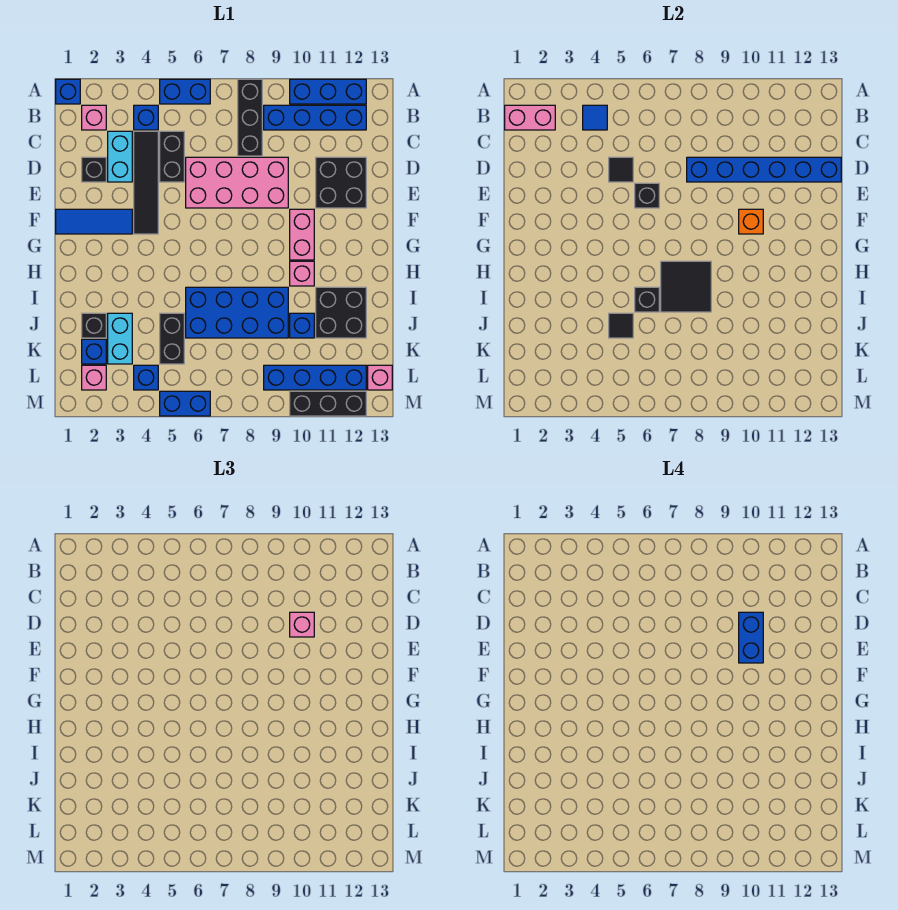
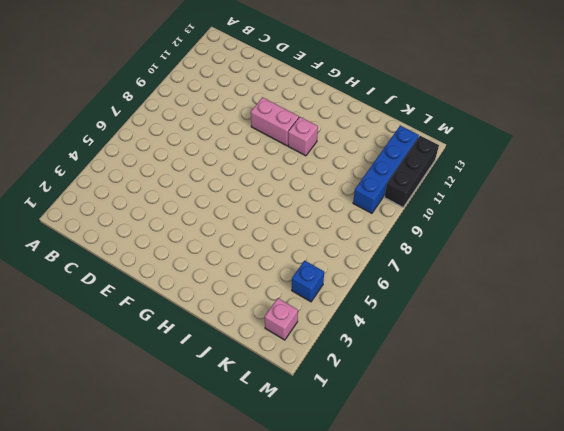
none -> blue brick A1 level 1
none -> blue brick A5:A6 level 1
none -> black brick A8:C8 level 1
none -> blue brick A10:A12 level 1

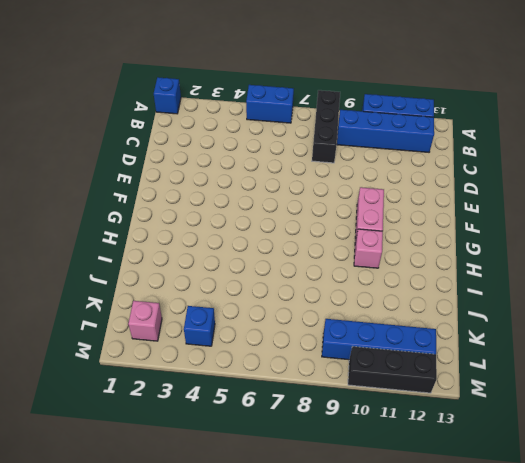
none -> pink brick B2 level 1
none -> blue brick B4 level 1
none -> cyan brick C3:D3 level 1
none -> black tile C4:F4 level 1

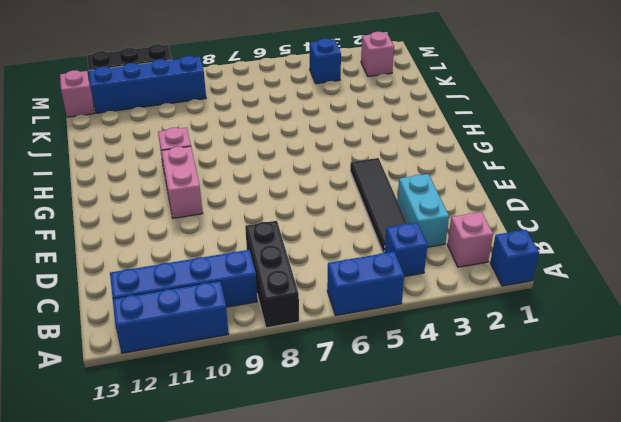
none -> black brick C5:D5 level 1
none -> black brick D2 level 1
none -> pink brick D6:E9 level 1
none -> black brick D11:E12 level 1

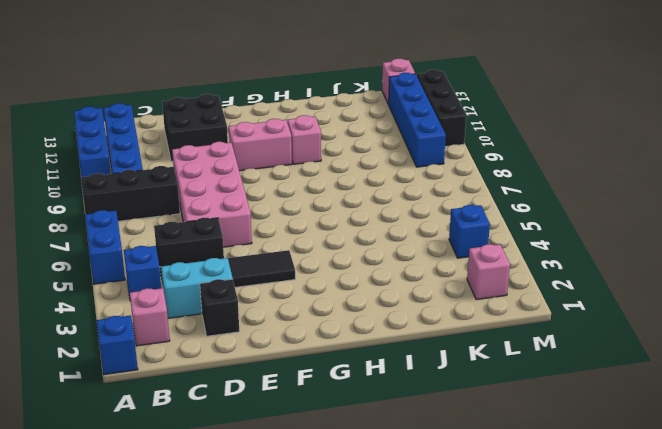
none -> blue tile F1:F3 level 1
none -> blue brick I6:J9 level 1
none -> black brick I11:J12 level 1
none -> black brick J2 level 1

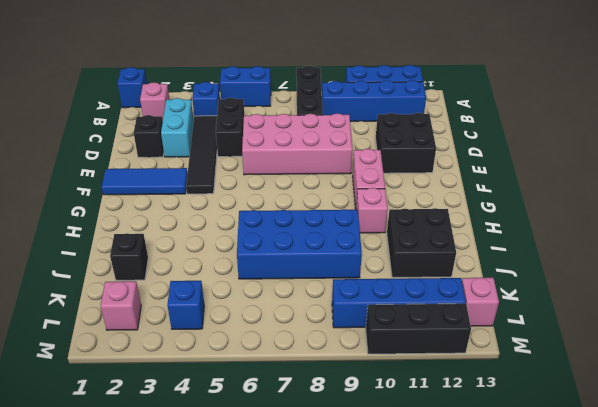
none -> cyan brick J3:K3 level 1
none -> black brick J5:K5 level 1
none -> blue brick J10 level 1
none -> blue brick K2 level 1

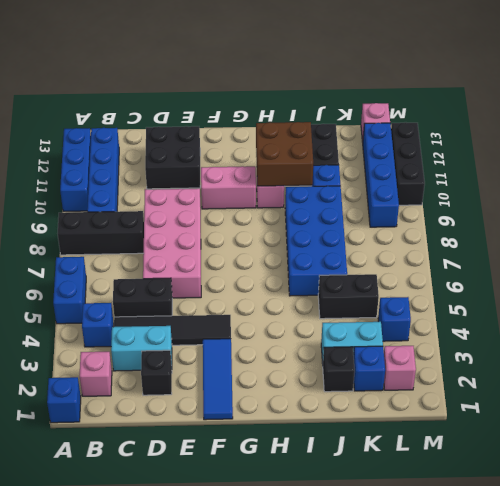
brown brick H10:I11 level 2 -> none
none -> blue brick M5:M6 level 1
none -> pink brick B1:B2 level 2
none -> blue tile B4 level 2
none -> black tile D5 level 2

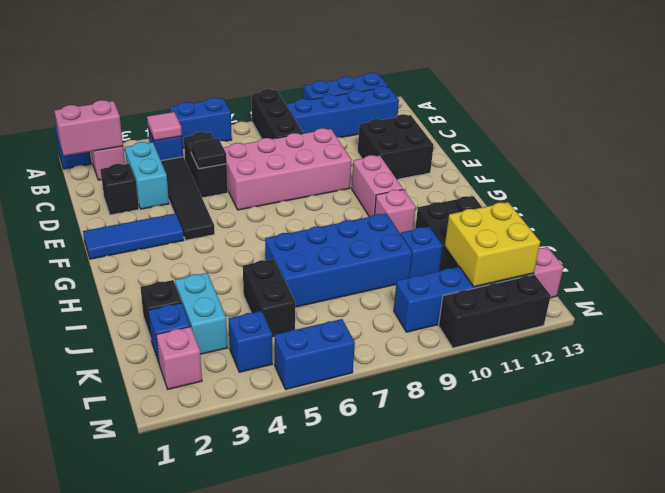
pink tile B4 level 2 -> blue tile B4 level 2
yellow brick K11:L12 level 2 -> none
none -> blue brick D8:D13 level 2
none -> black brick E6 level 2
none -> orange brick F10 level 2
none -> black tile H7:I8 level 2

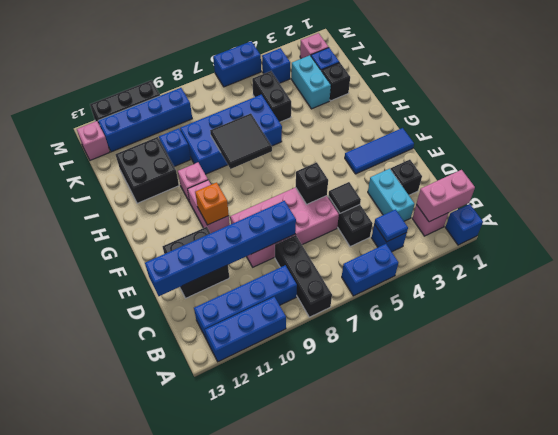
none -> black tile C4:F4 level 1
none -> black brick I6 level 2
none -> black tile J5 level 2
none -> pink brick D10 level 3

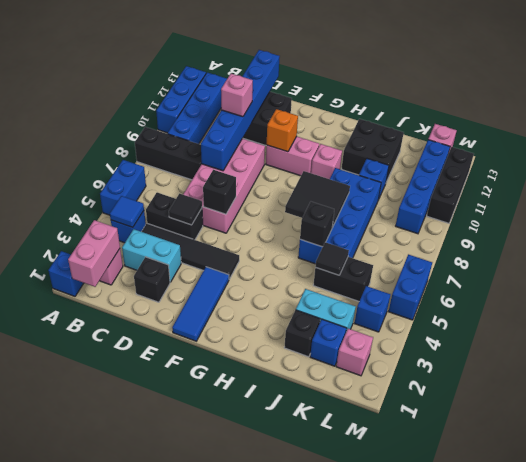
none -> blue brick D10:E10 level 4

